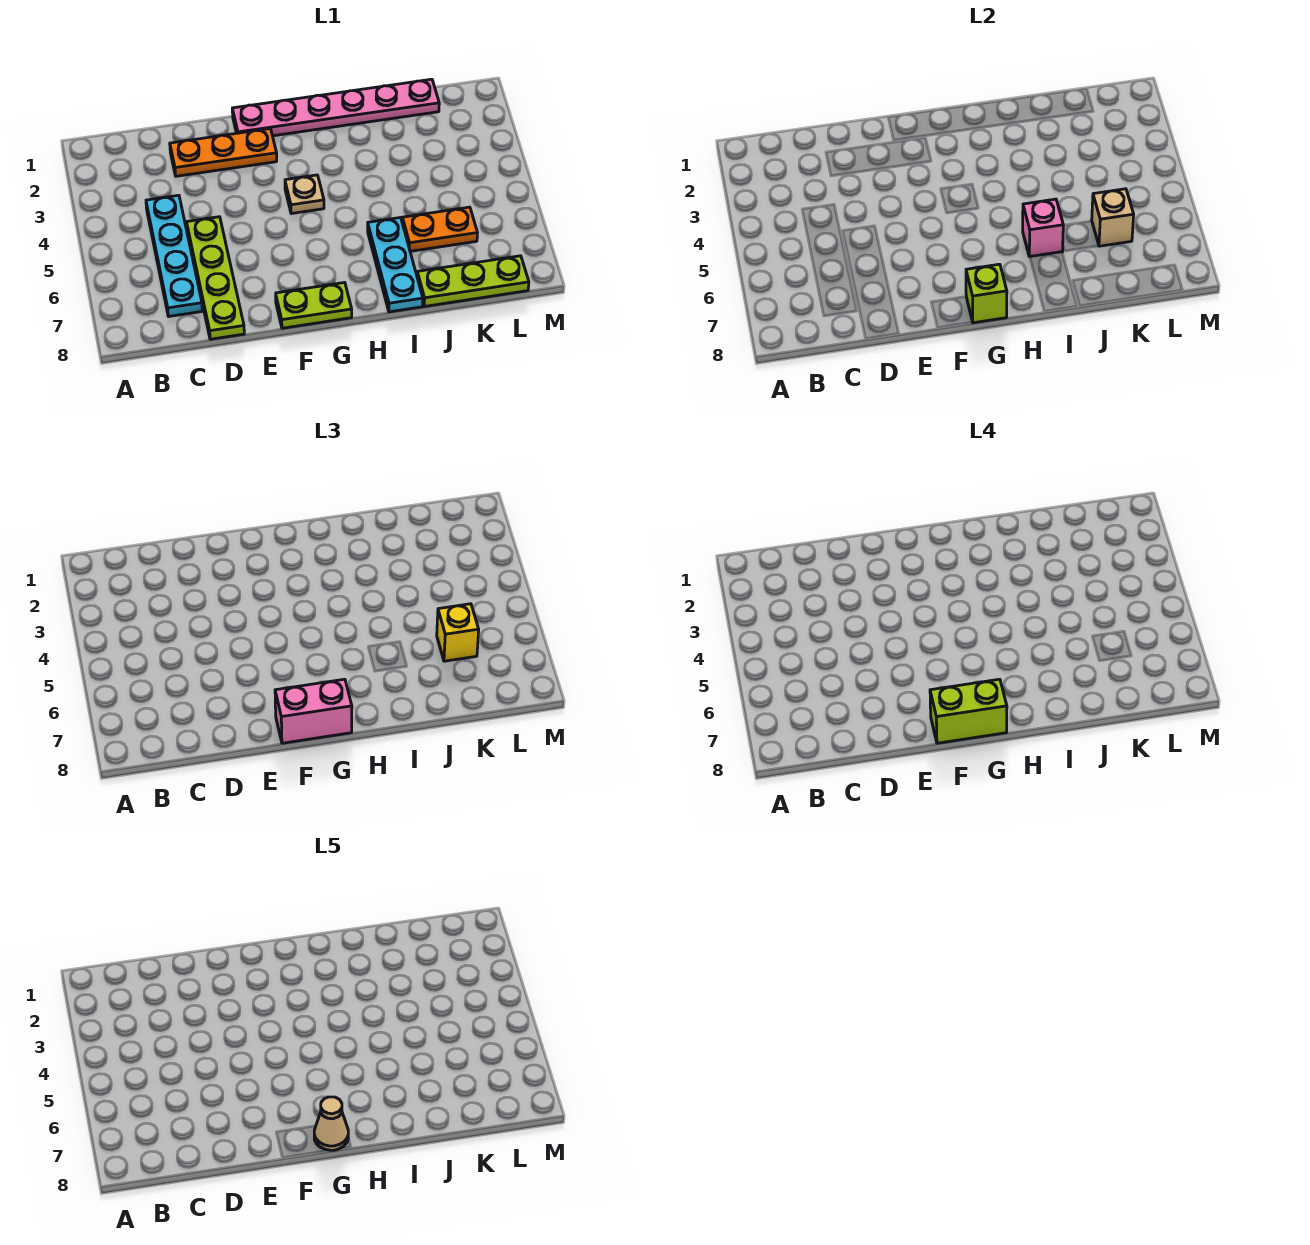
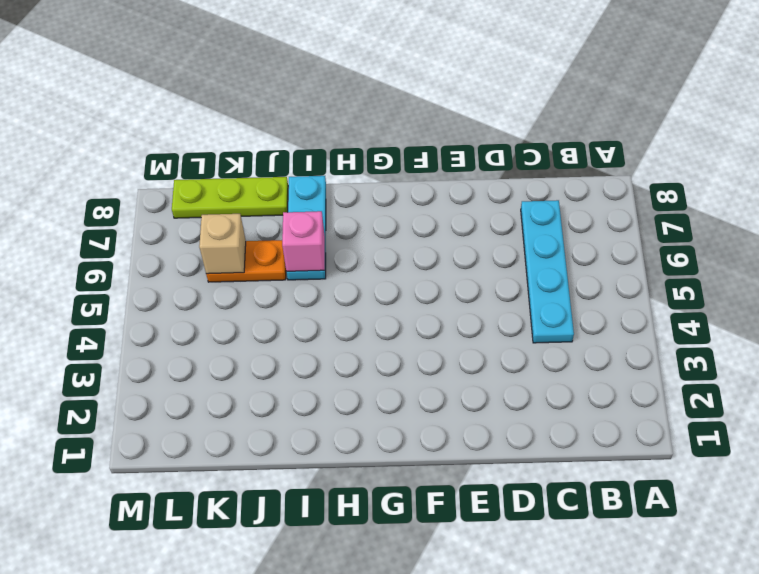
none -> orange plate D2:F2 level 1
none -> lime plate D5:D8 level 1
none -> pink plate F1:K1 level 1

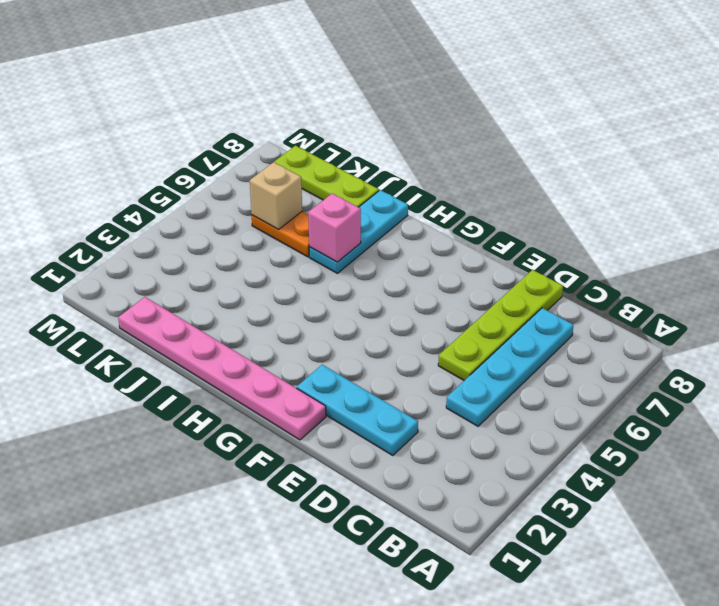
cyan plate D2:F2 level 1 -> orange plate D2:F2 level 1
none -> lime plate F8:G8 level 1
none -> tan plate G4 level 1
none -> lime brick G8 level 2

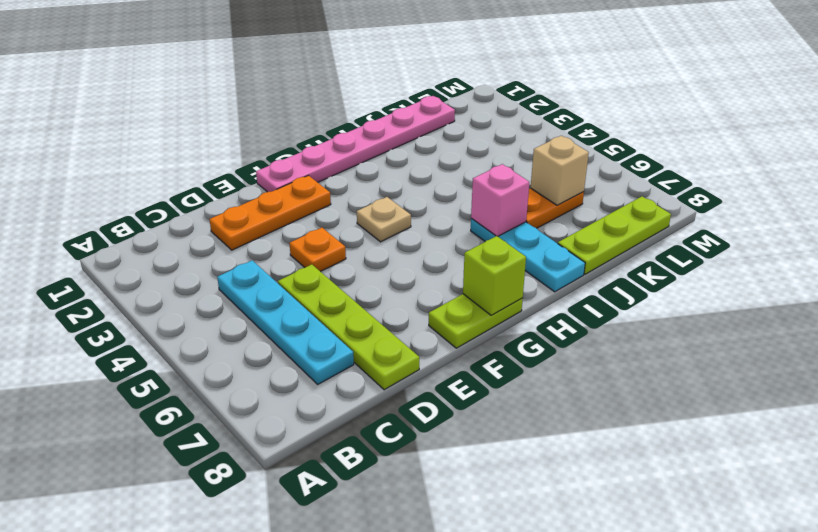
orange plate E4 level 1 -> none
none -> pink brick F8:G8 level 3
none -> yellow brick K6 level 3
none -> lime brick F8:G8 level 4

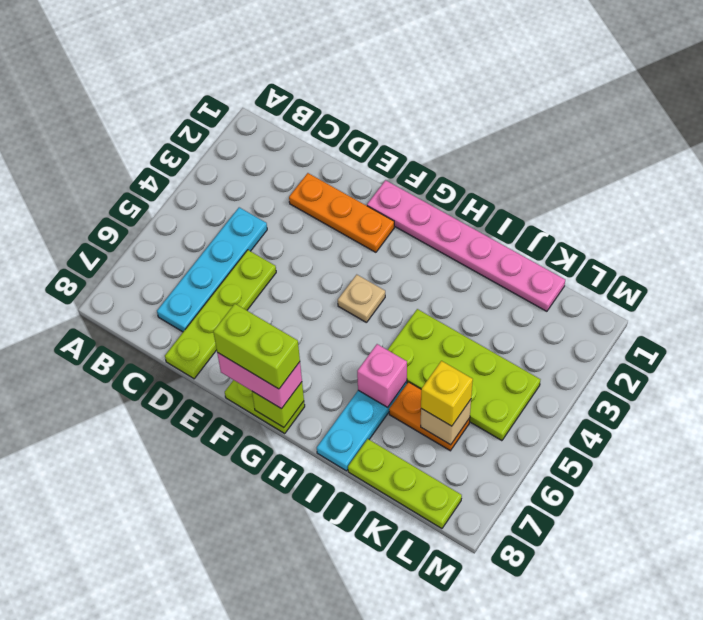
lime plate I4:L5 level 1 -> none
none -> tan cone G8 level 5

